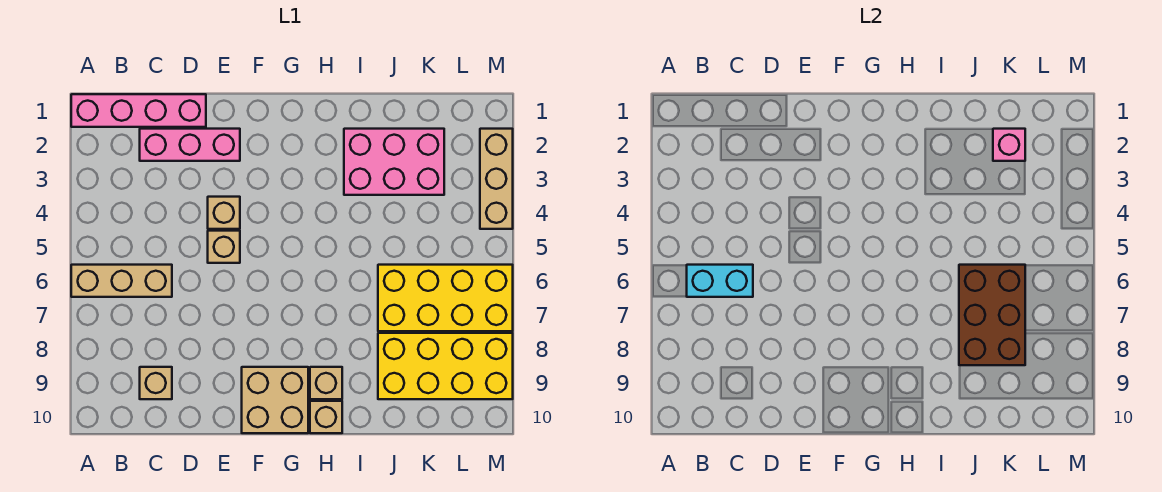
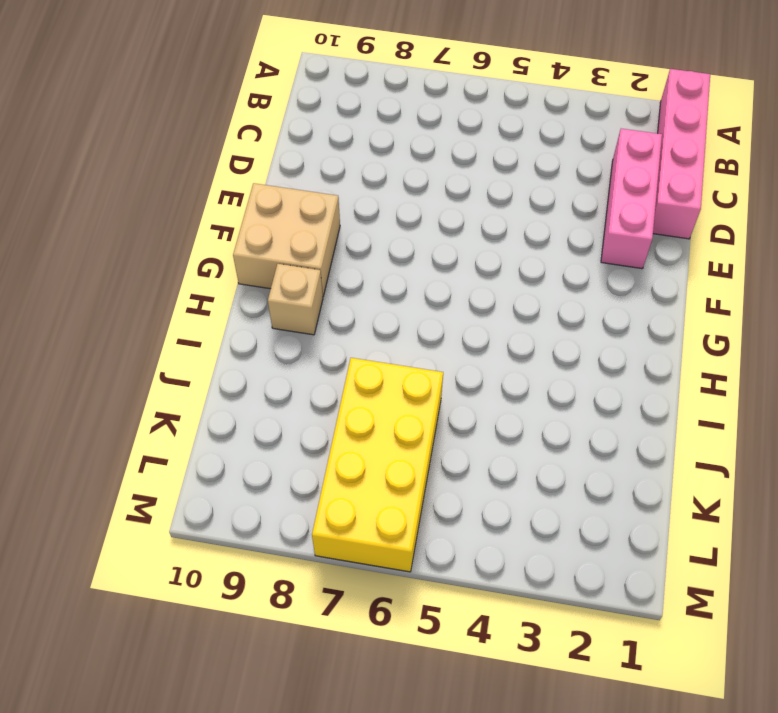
none -> tan brick A6:C6 level 1
none -> tan brick C9 level 1
none -> tan brick E4 level 1

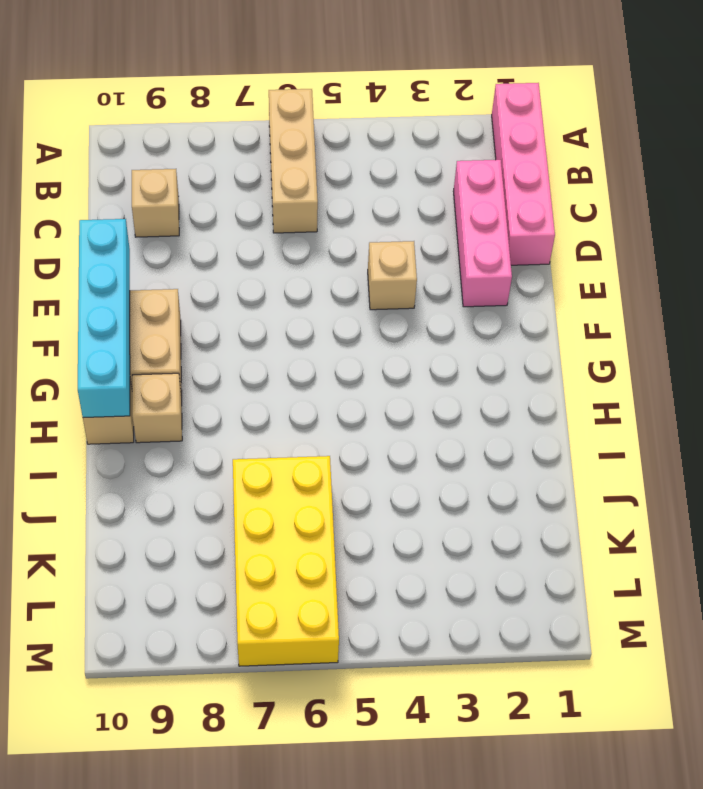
cyan brick E10:H10 level 2 -> none
none -> tan brick E5 level 1
none -> pink brick I2:K3 level 1
none -> yellow brick J8:M9 level 1

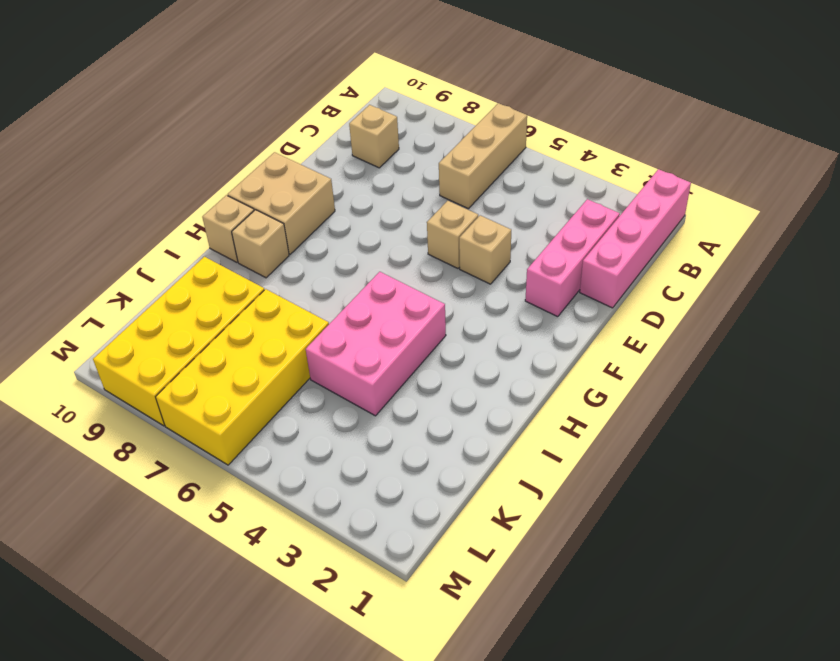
pink brick H4:J5 level 1 -> pink brick I2:K3 level 1
none -> tan brick M2:M4 level 1
none -> cyan brick B6:C6 level 2
none -> brown brick J6:K8 level 2

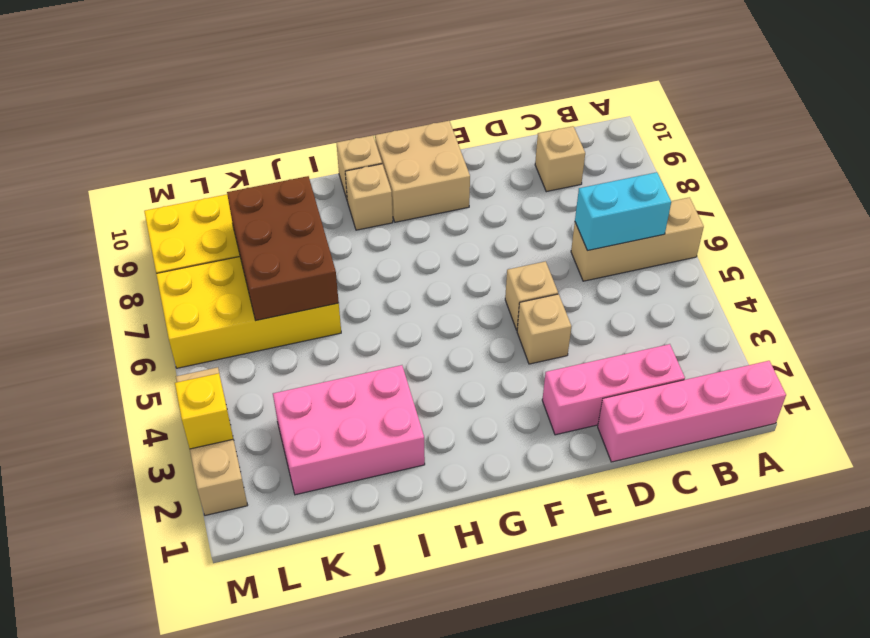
yellow brick M3 level 2 -> none
none -> pink brick K2 level 2

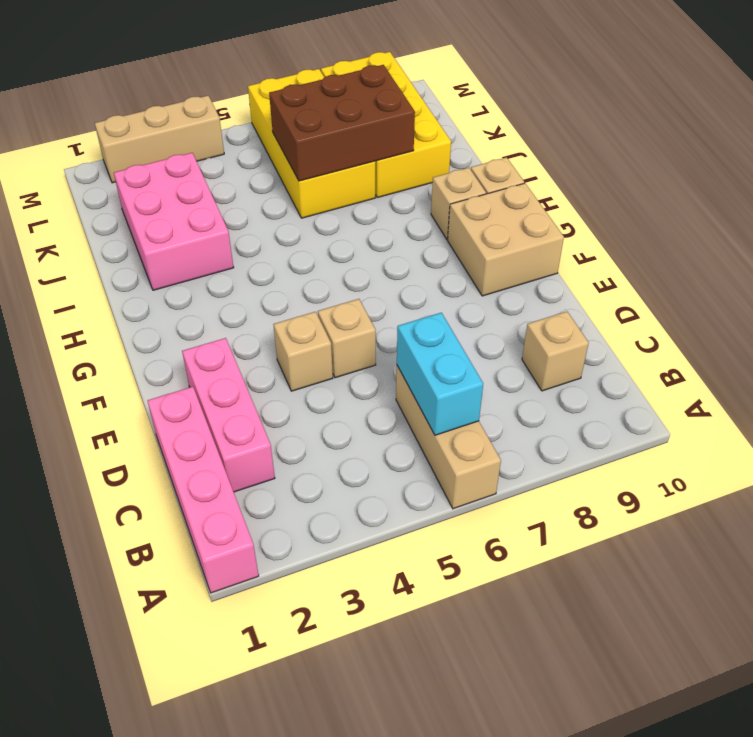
none -> pink brick K2 level 2

